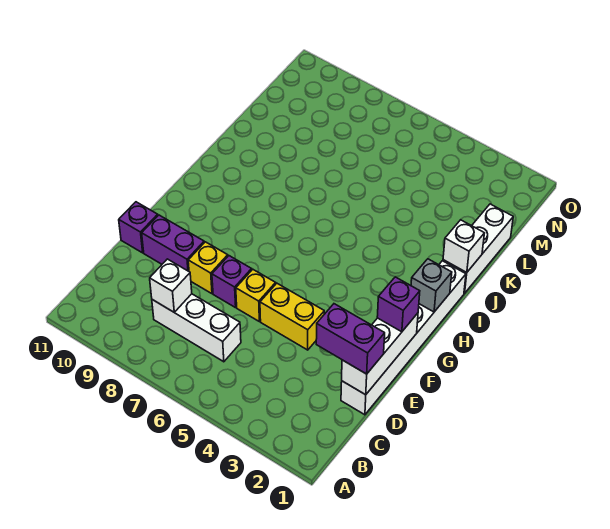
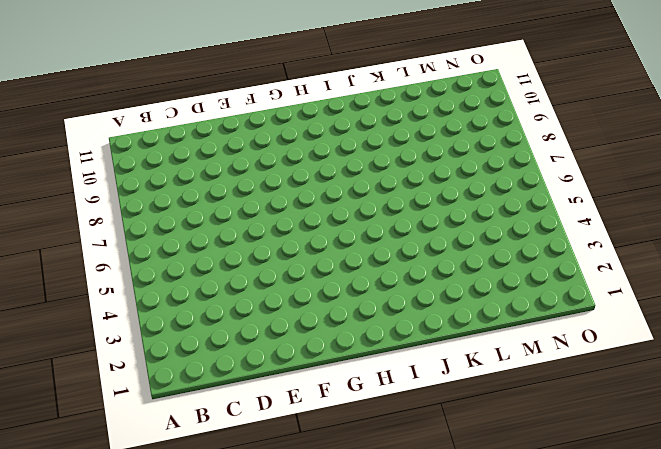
none -> white brick C6:C8 level 1
none -> white brick D1:I1 level 1
none -> yellow brick E4:E5 level 1

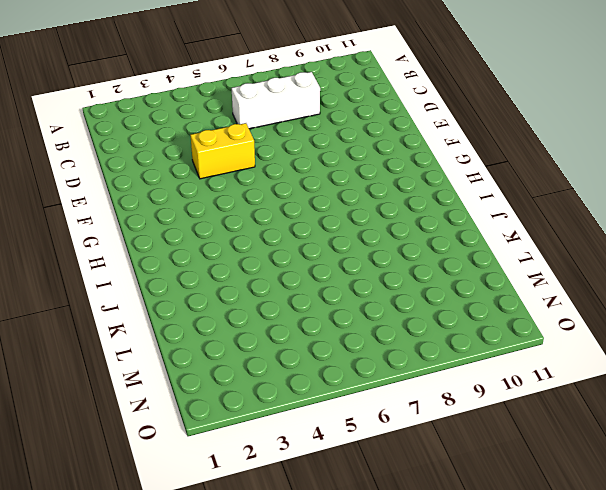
none -> white brick D1:I1 level 1
none -> yellow brick E6 level 1
none -> purple brick E7 level 1

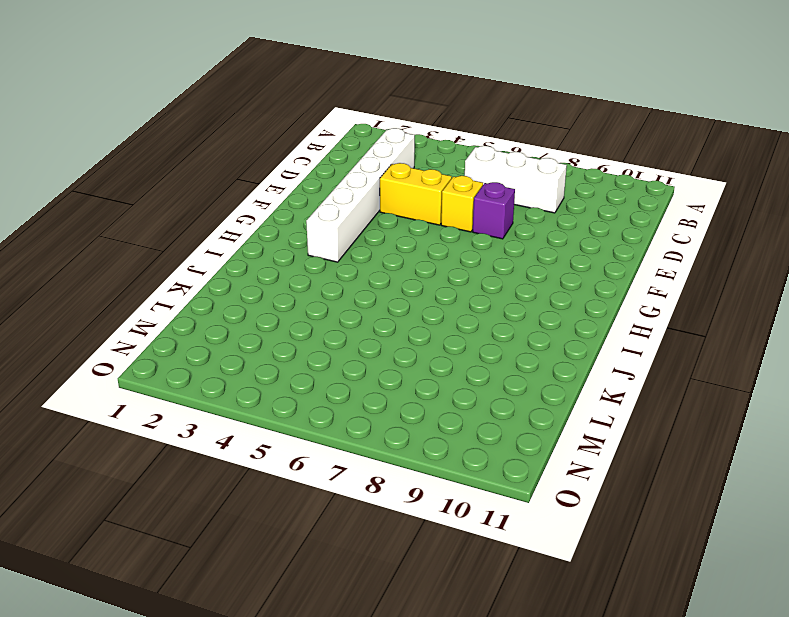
white brick C3:H3 level 1 -> white brick D1:I1 level 1
none -> yellow brick E8 level 1
none -> purple brick E9:E10 level 1
none -> purple brick E11 level 1

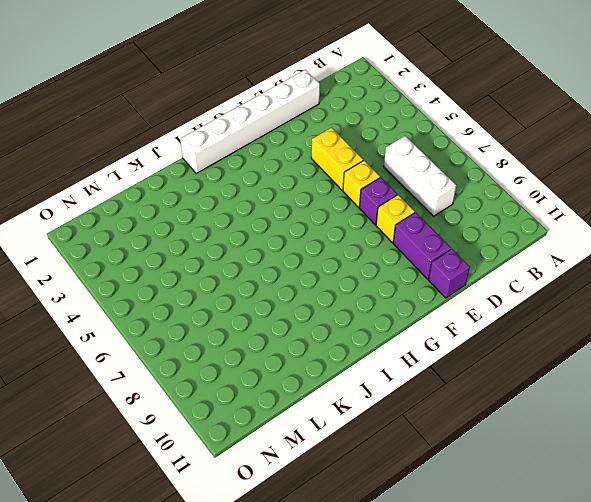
none -> white brick J1:L1 level 1
none -> white brick C8 level 2
none -> white brick D1:F1 level 2

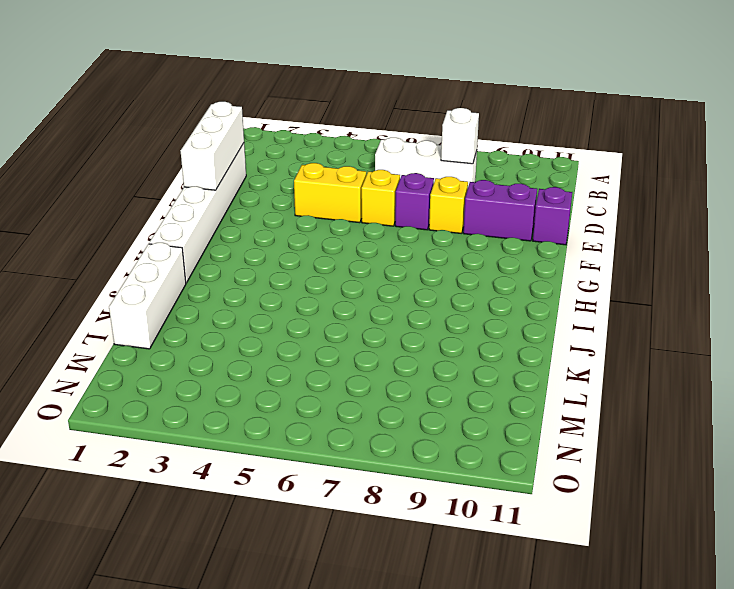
none -> grey brick H1 level 2
none -> white brick J1 level 2
none -> purple brick D1:D2 level 3

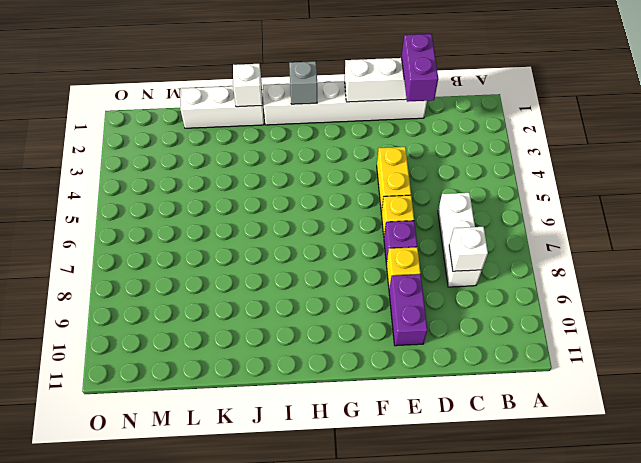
none -> purple brick E11 level 1
none -> purple brick F1 level 3

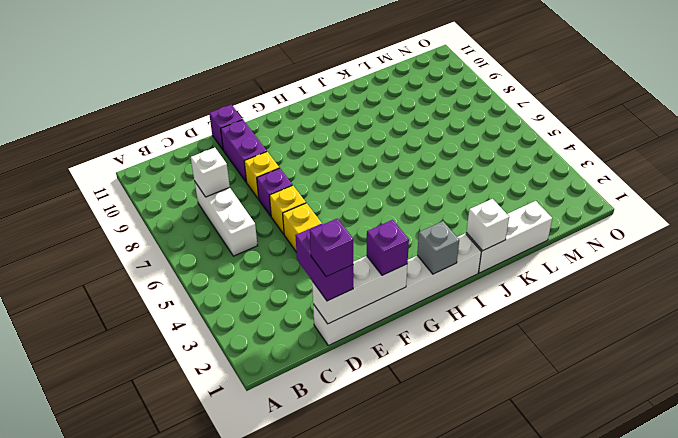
purple brick D1 level 4 -> none

